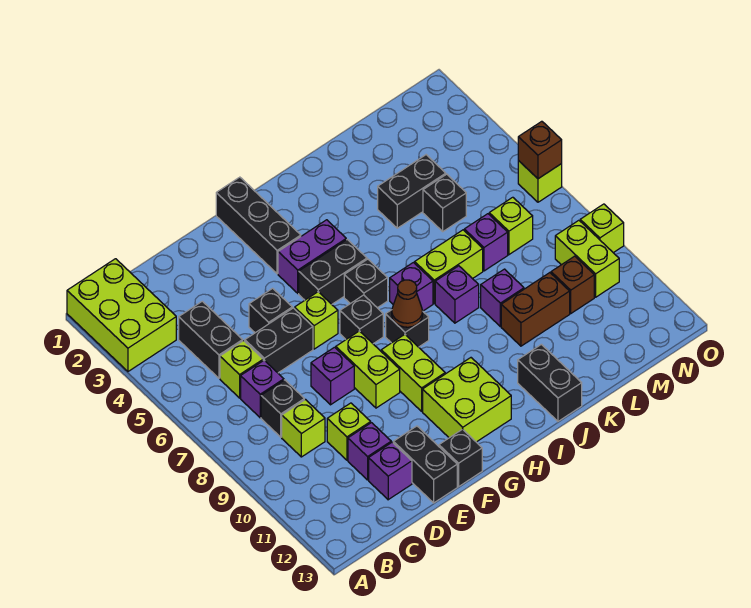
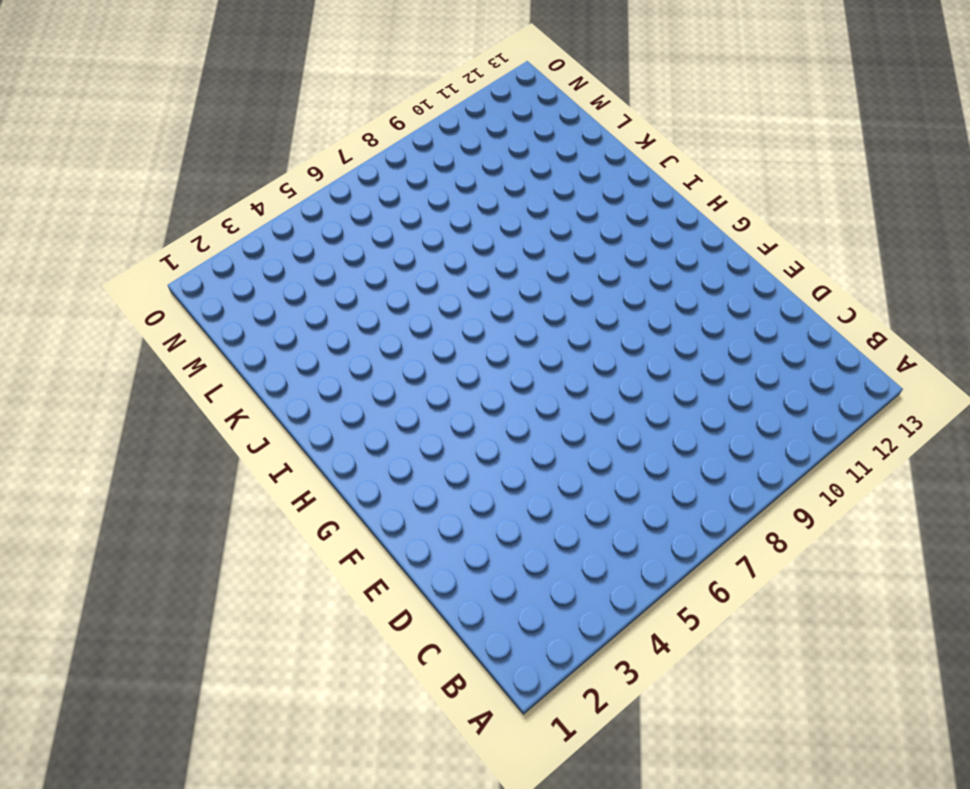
none -> lime brick A1:B3 level 1
none -> black brick C4:C5 level 1
none -> lime brick C6 level 1
none -> purple brick C7 level 1

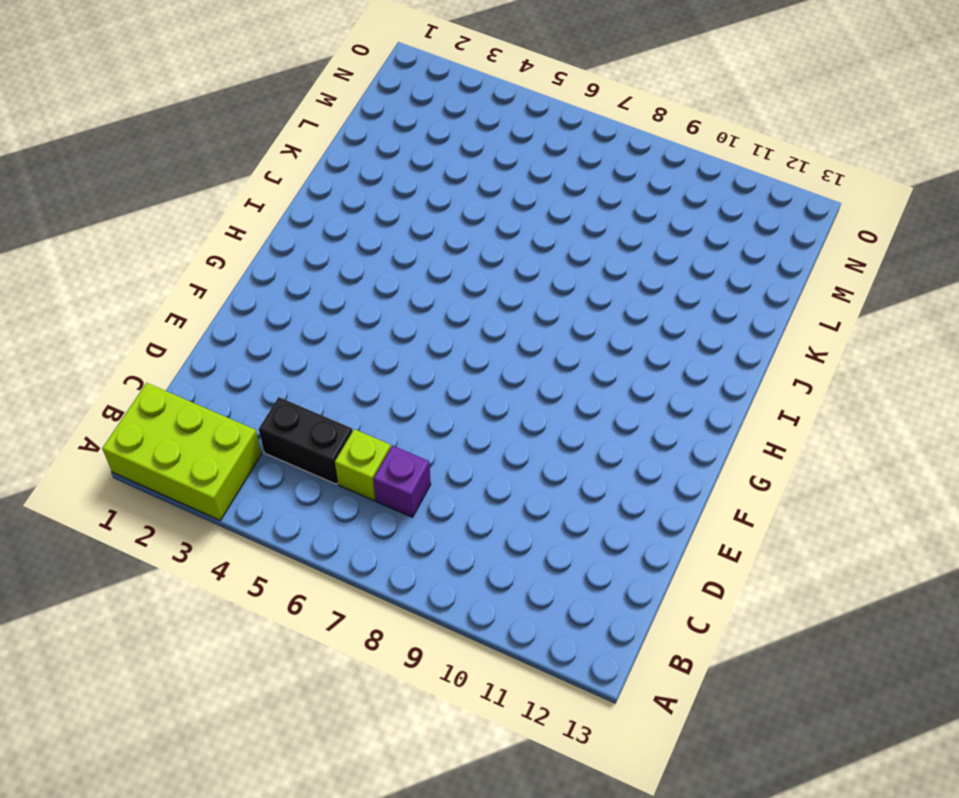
none -> black brick C8 level 1
none -> lime brick C9 level 1
none -> black brick D6:E6 level 1
none -> lime brick D10 level 1

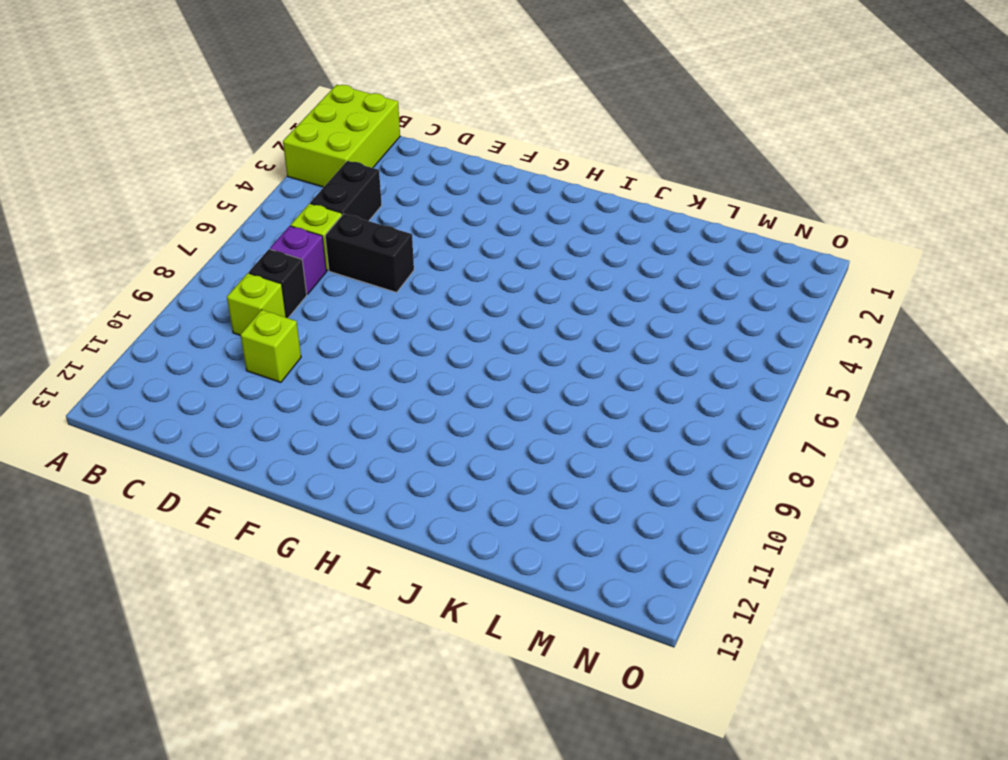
none -> purple brick D11 level 1
none -> purple brick D12 level 1
none -> black brick E5 level 1
none -> purple brick E8 level 1

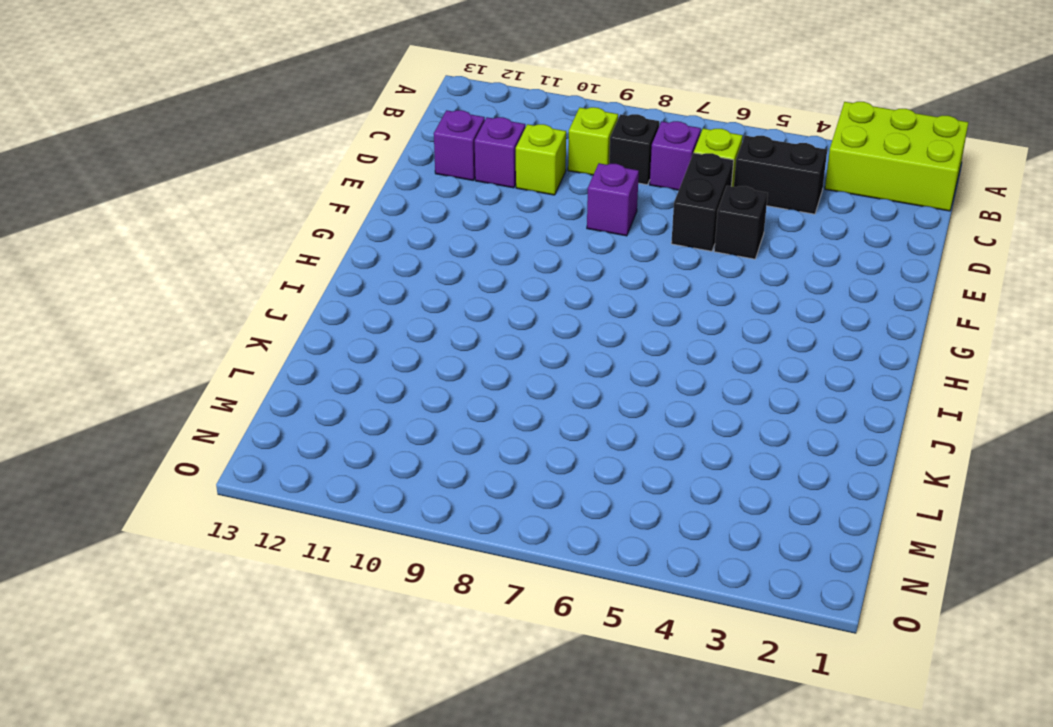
none -> black brick E12:E13 level 1
none -> lime brick F6 level 1
none -> lime brick F8:F9 level 1
none -> black brick F13 level 1

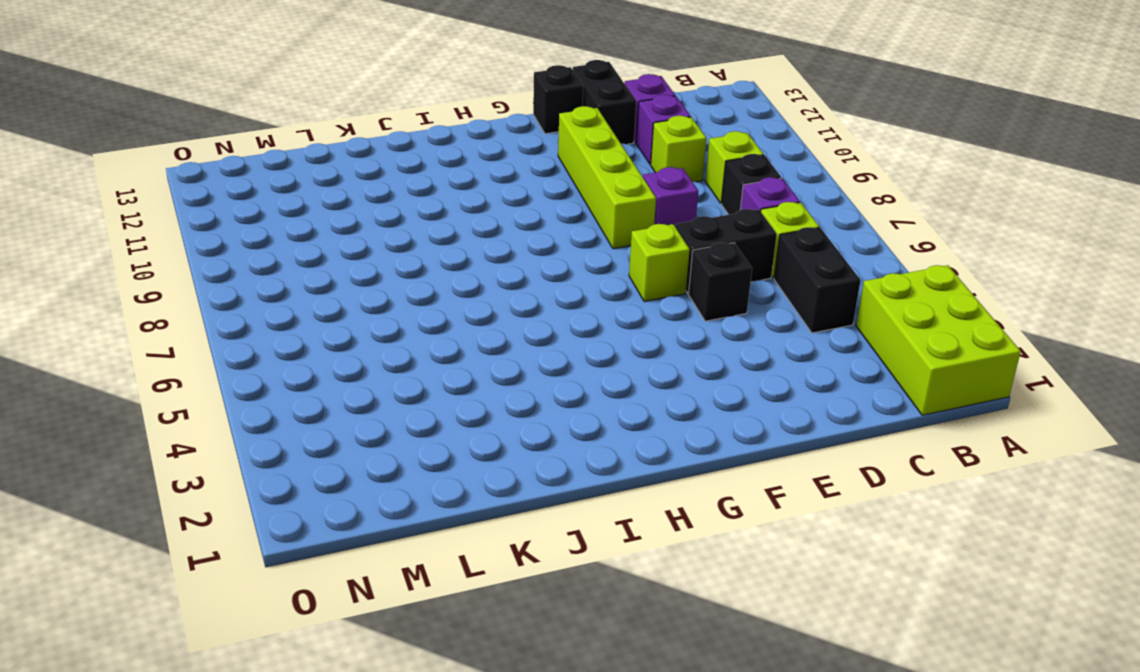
lime brick F8:F11 level 1 -> lime brick F8:F9 level 1
none -> black brick G1:G3 level 1
none -> purple brick G4:H4 level 1
none -> black brick G5:H5 level 1
none -> black brick G7 level 1

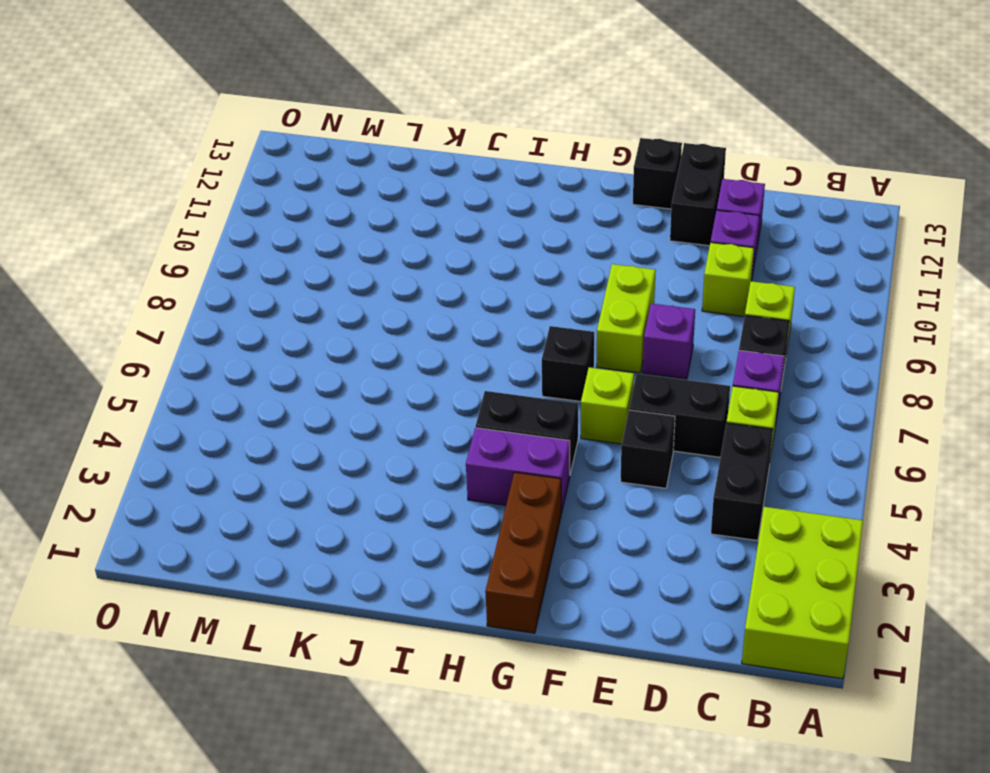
brown brick G1:G3 level 1 -> black brick G1:G3 level 1
none -> lime brick G9:G10 level 1
none -> lime brick G11:H12 level 1
none -> black brick H6 level 1
none -> black brick H8 level 1

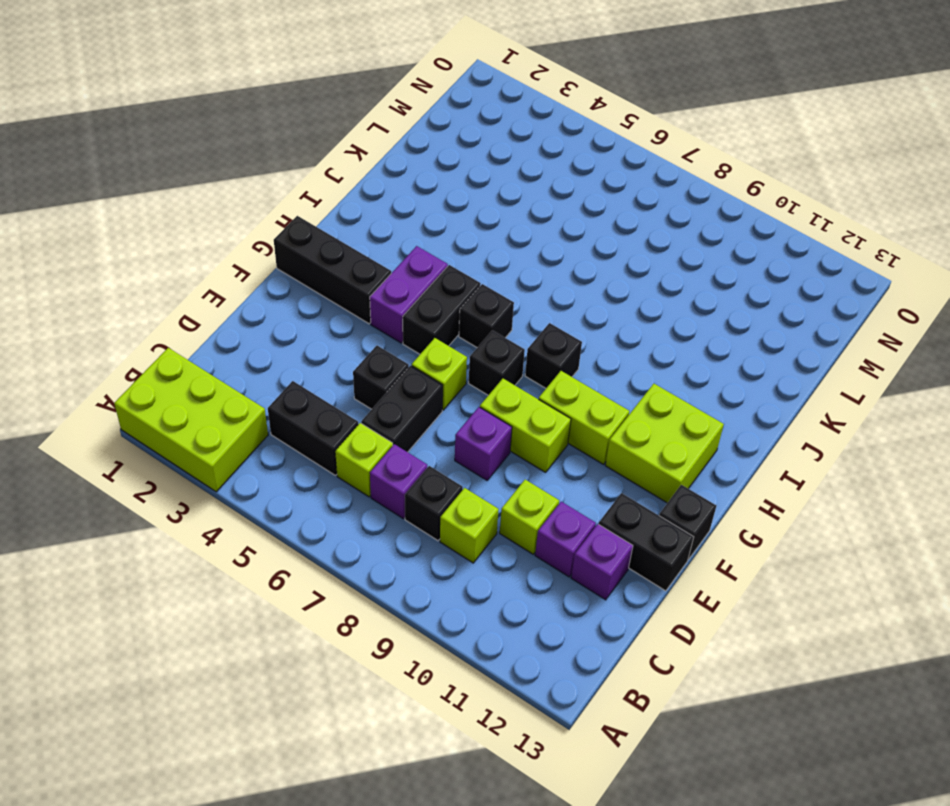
none -> purple brick I7 level 1
none -> lime brick J7:K7 level 1
none -> purple brick J8 level 1
none -> black brick J12:J13 level 1

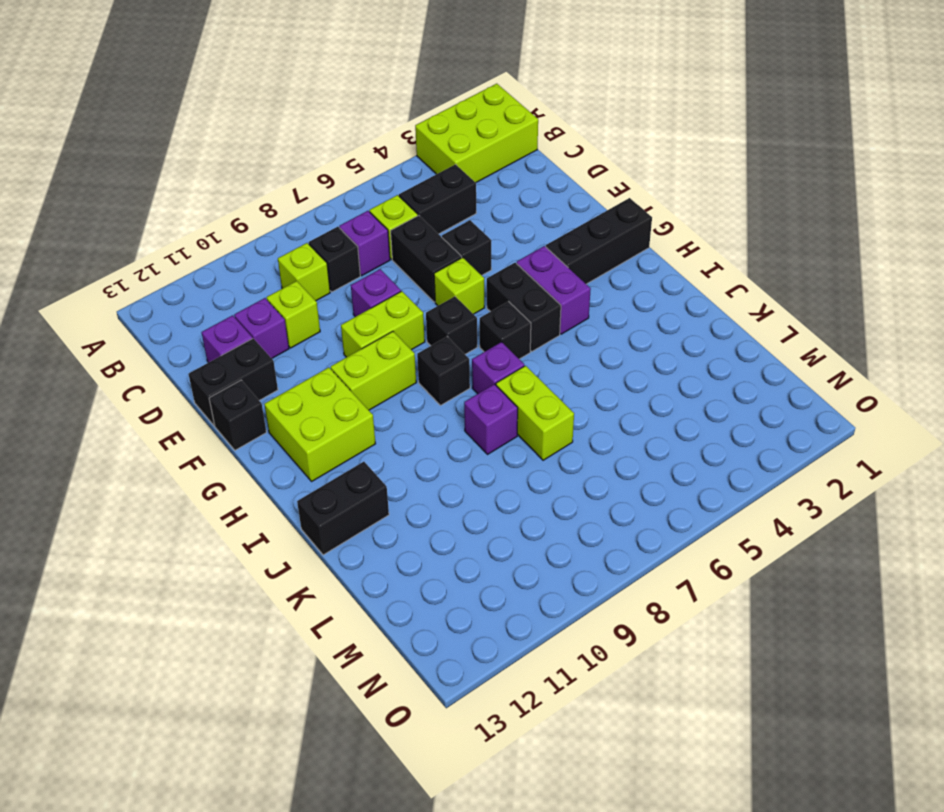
none -> black brick K4:L4 level 1
none -> purple brick K9 level 1
none -> brown brick K10:L10 level 1
none -> black brick L5 level 1

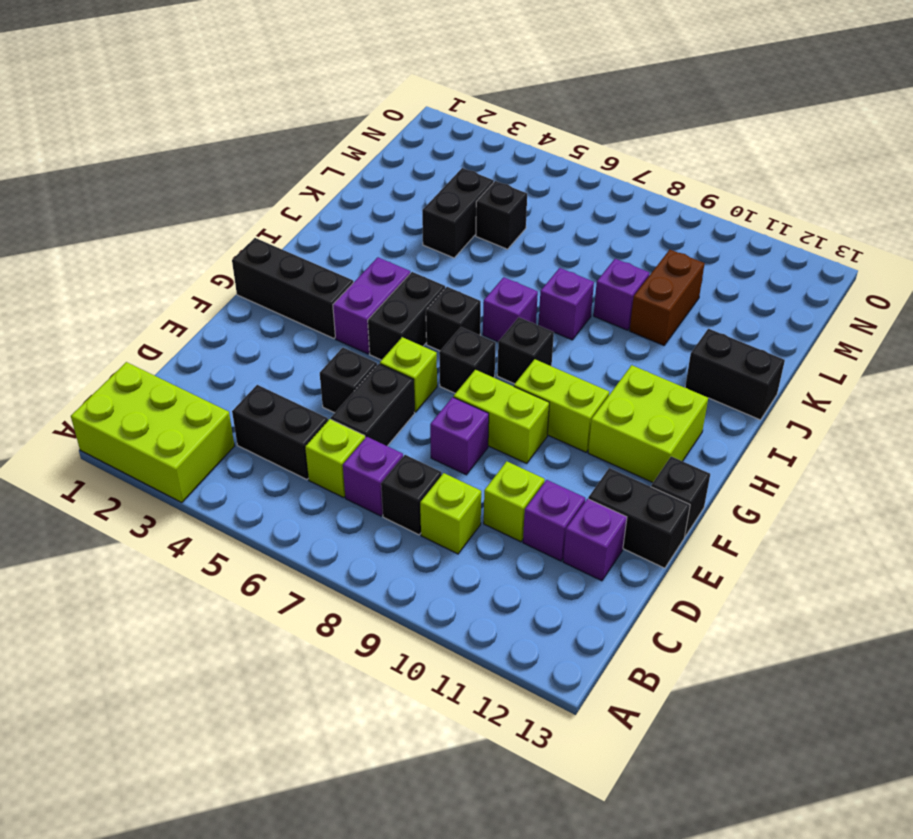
none -> lime brick J7:K7 level 1
none -> purple brick L7 level 1
none -> lime brick M7 level 1
none -> brown brick M10 level 1

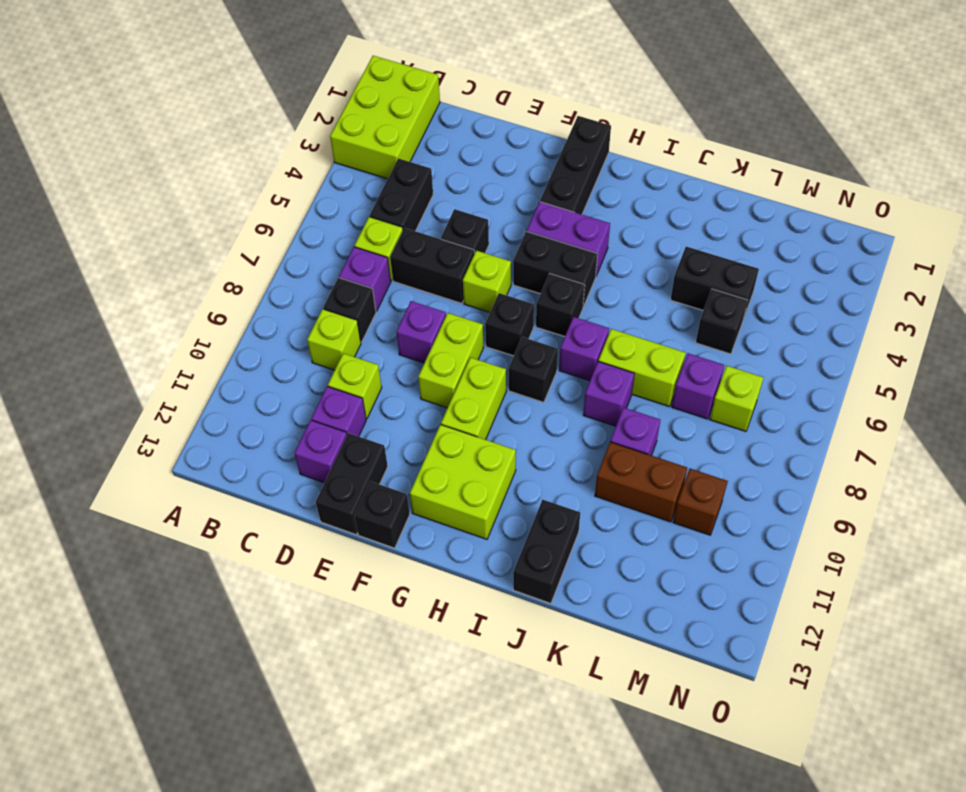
none -> lime brick N9:N10 level 1
none -> lime brick O6 level 1
none -> lime brick O9 level 1
none -> brown cone H8 level 2

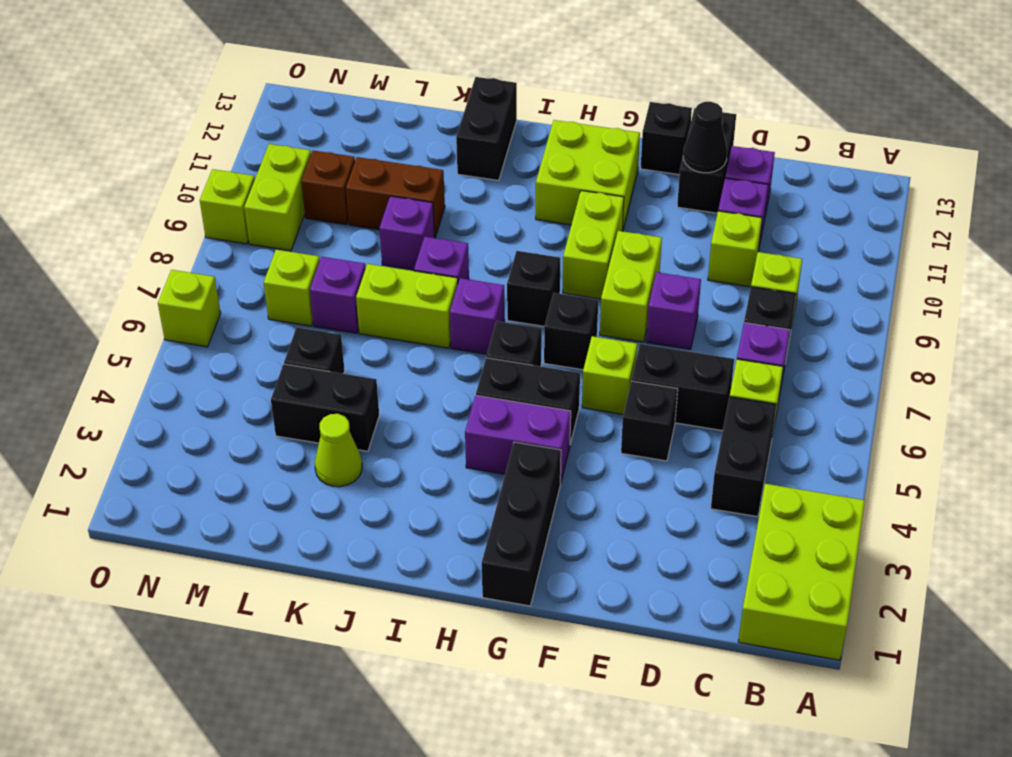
black cone E12 level 2 -> none
lime cone K3 level 1 -> none
none -> brown cone H8 level 2
none -> brown brick O6 level 2

